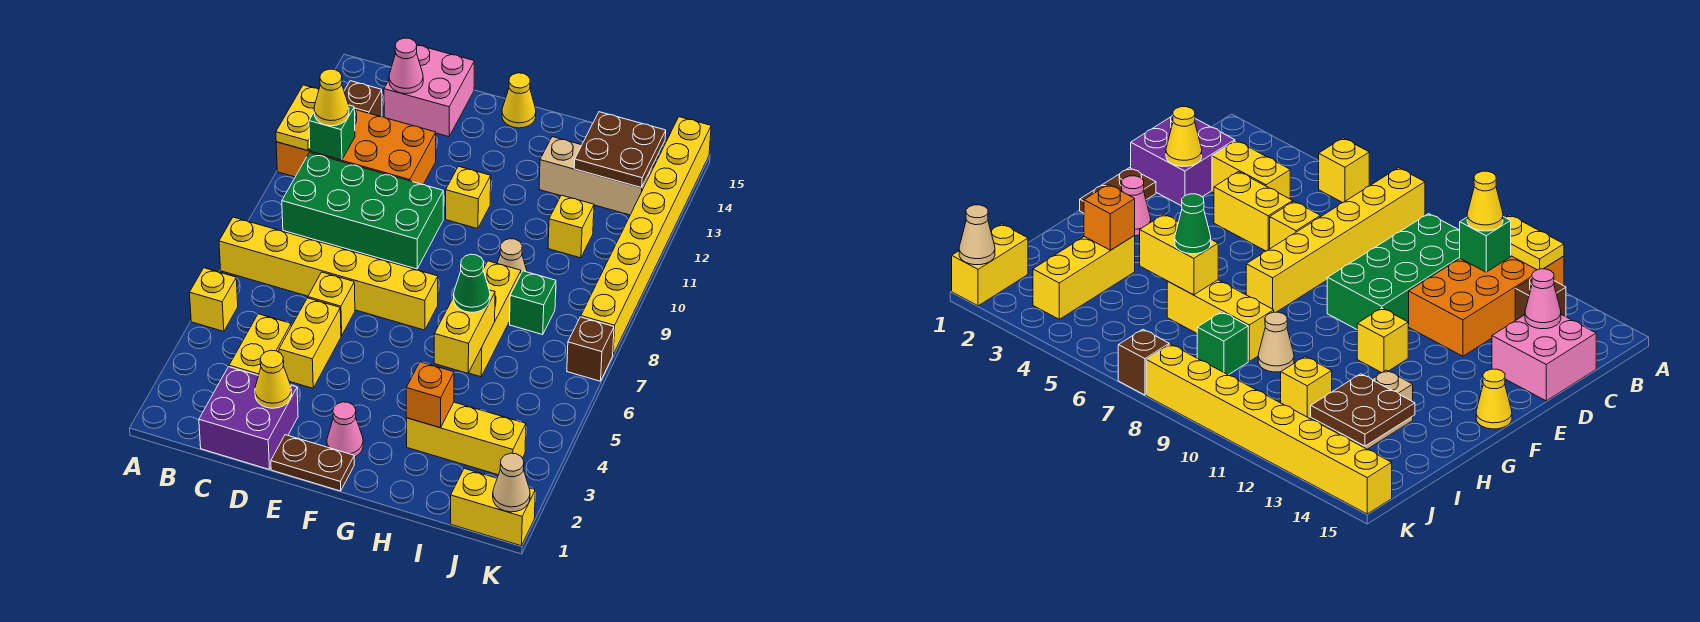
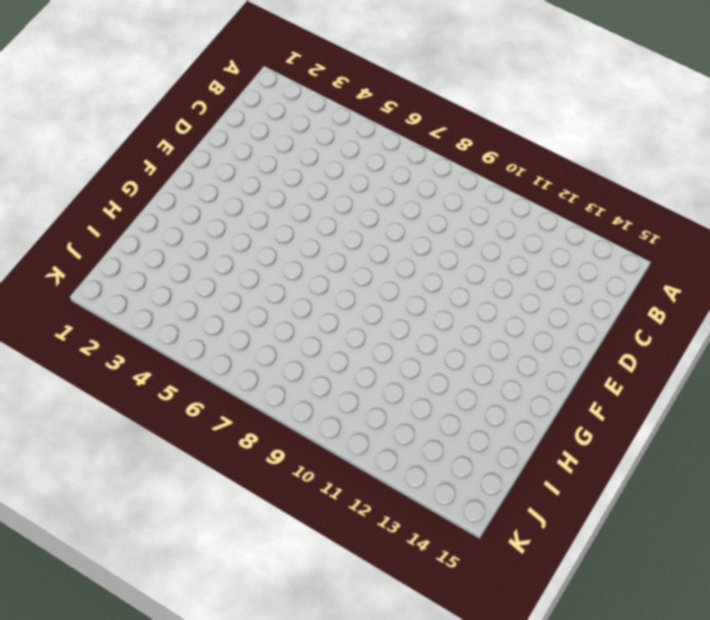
none -> yellow brick A5 level 1
none -> yellow brick A7:F7 level 1
none -> orange brick A11:D12 level 1
none -> green brick B9:E10 level 1

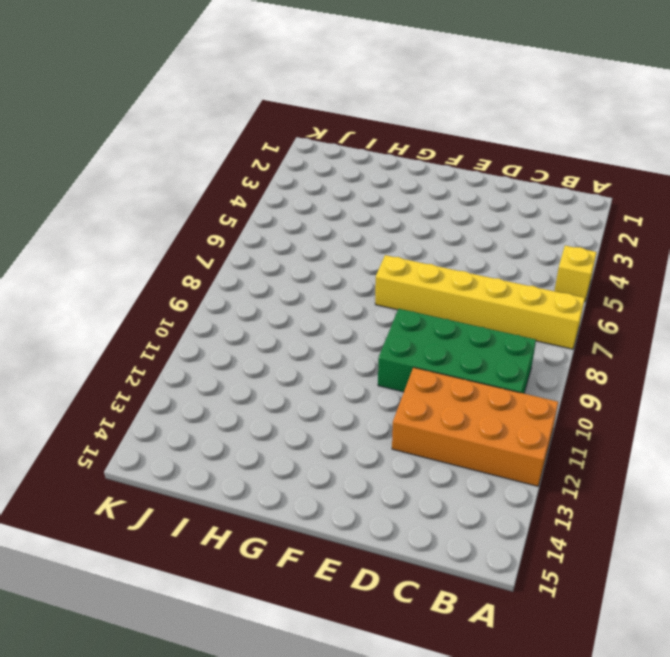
none -> brown brick B13 level 1
none -> purple brick C1:D2 level 1
none -> yellow brick C3:C4 level 1
none -> pink brick C14:D15 level 1

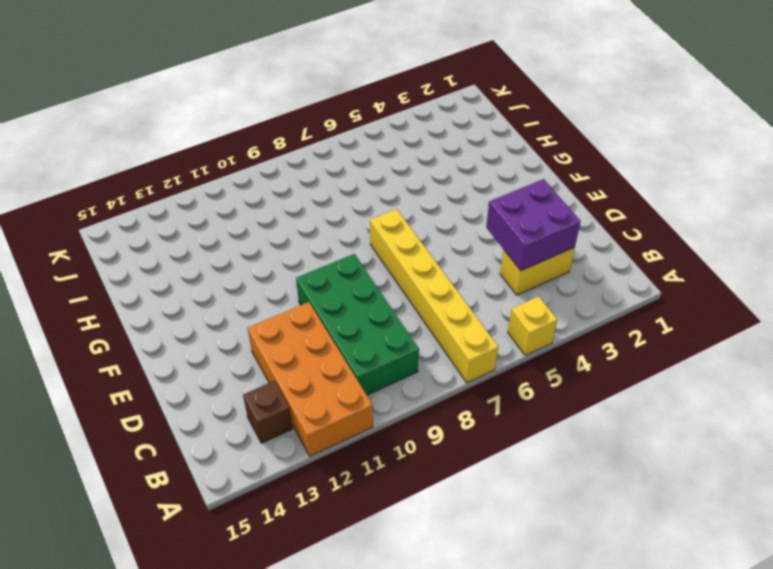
purple brick C3:D4 level 2 -> purple brick C1:D2 level 1
none -> pink brick C14:D15 level 1
none -> yellow brick D4:D5 level 1
none -> yellow brick D6 level 1
none -> brown plate E1:F1 level 1

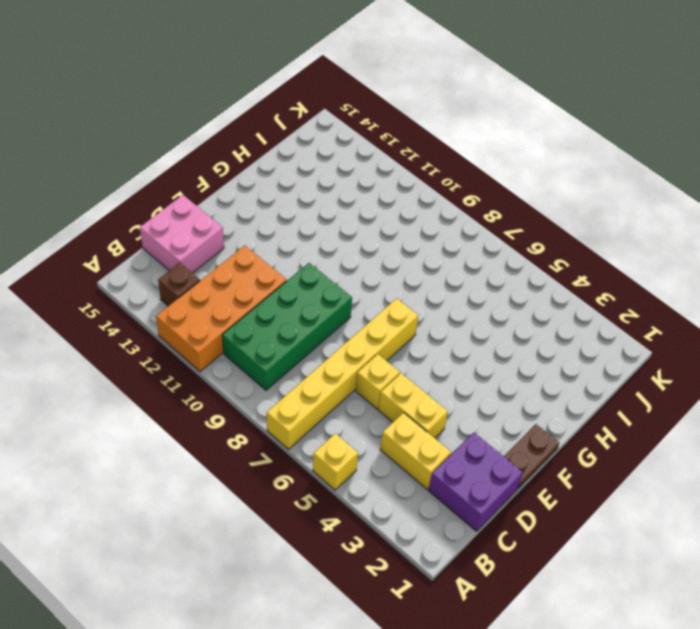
none -> pink cone F2 level 1
none -> yellow brick F11 level 1
none -> yellow cone F15 level 1
none -> yellow brick H3:J3 level 1

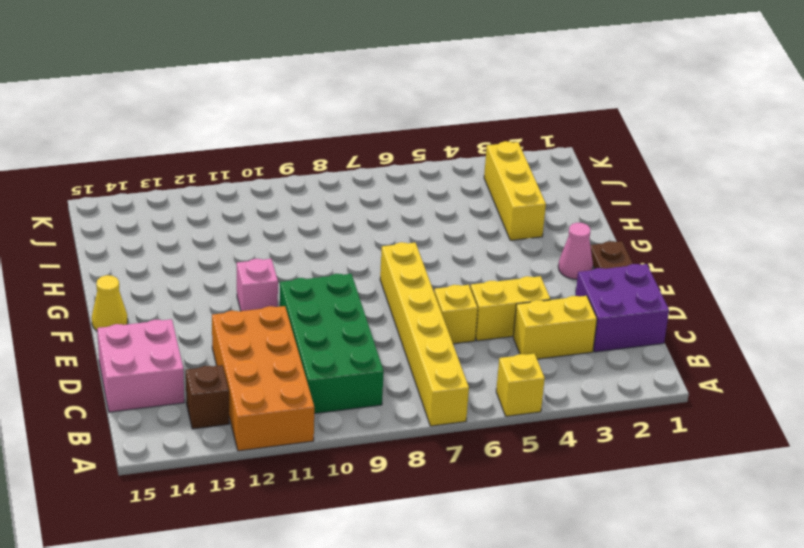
pink brick F11 level 1 -> yellow brick F11 level 1
none -> yellow brick H6:H8 level 1
none -> tan cone H9 level 1
none -> tan brick H13:J13 level 1
none -> green brick I8 level 1

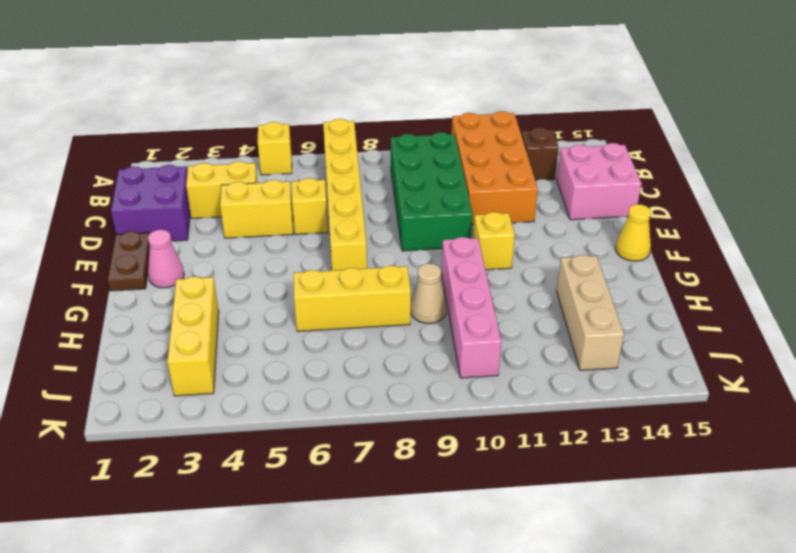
pink brick G10:J10 level 1 -> none
none -> green brick I8 level 1
none -> yellow brick I11 level 1
none -> yellow brick J1:K1 level 1
none -> brown brick K7 level 1

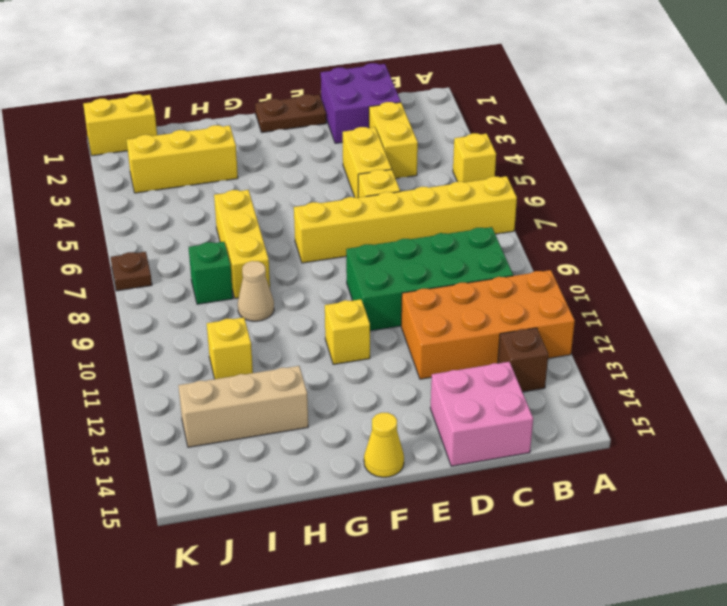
brown plate K7 level 1 -> brown brick K7 level 1
none -> pink cone F2 level 1
none -> yellow brick K8:K15 level 1
none -> yellow plate A11:A12 level 2
none -> green brick B11 level 2

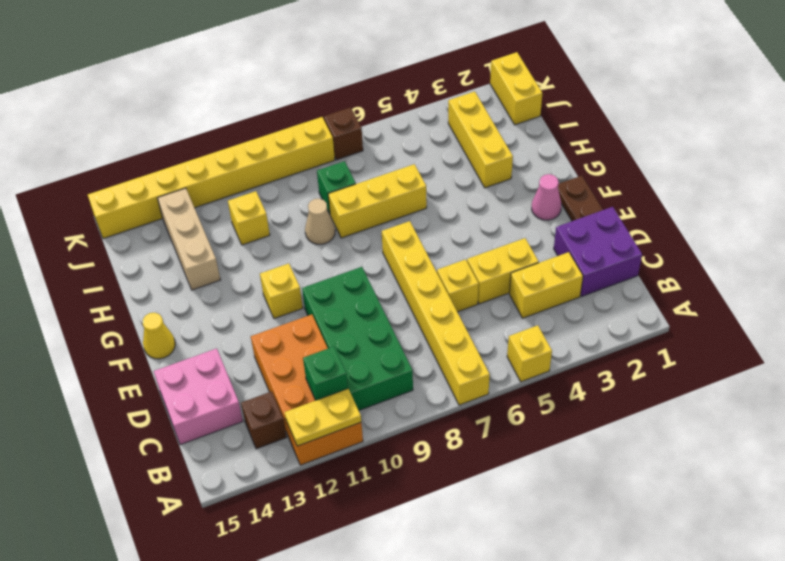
none -> pink cone C14 level 2
none -> yellow cone D2 level 2
none -> orange brick H3 level 2
none -> yellow brick H5:H6 level 2

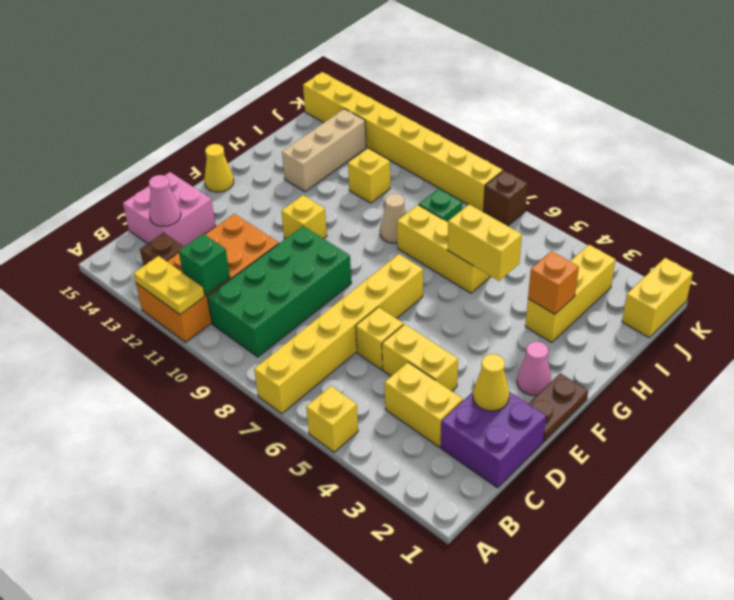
none -> brown plate I13:J14 level 2
none -> tan cone K1 level 2
none -> yellow cone B11 level 3
none -> green cone H6 level 3

